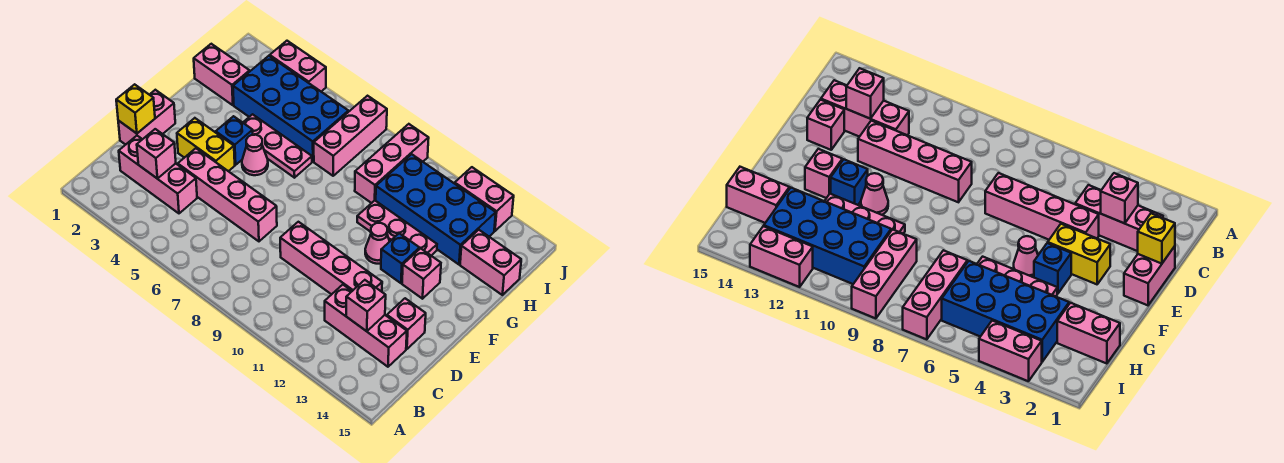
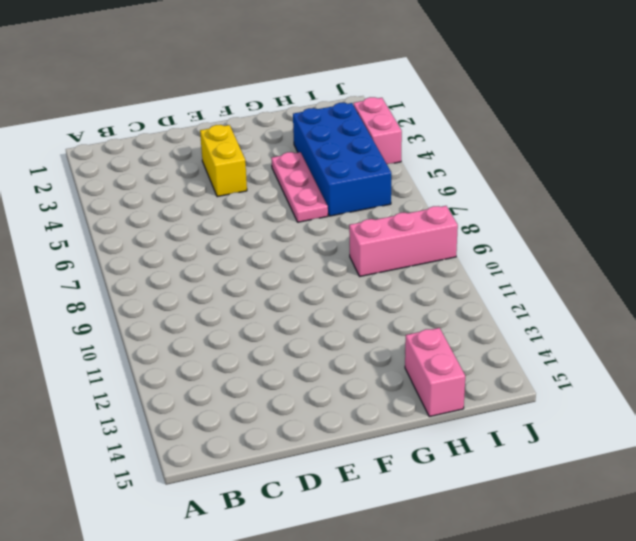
none -> pink brick C2:C4 level 1
none -> pink brick C12:C14 level 1
none -> pink brick D1:E1 level 1

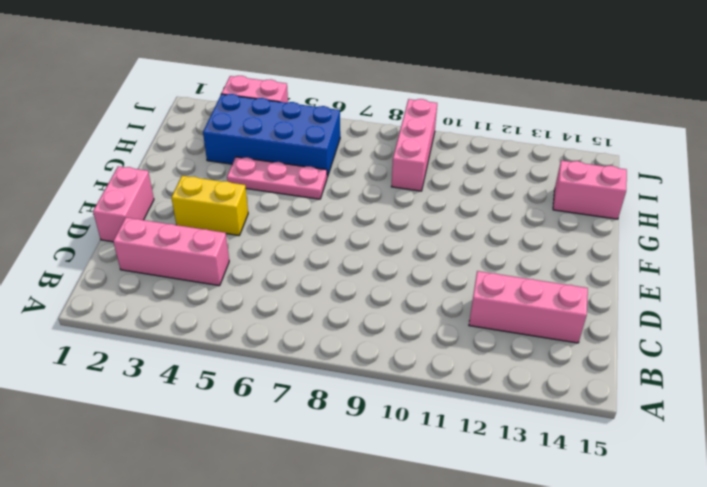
none -> pink brick D4:D7 level 1
none -> pink brick D9:D12 level 1
none -> pink brick D14 level 1

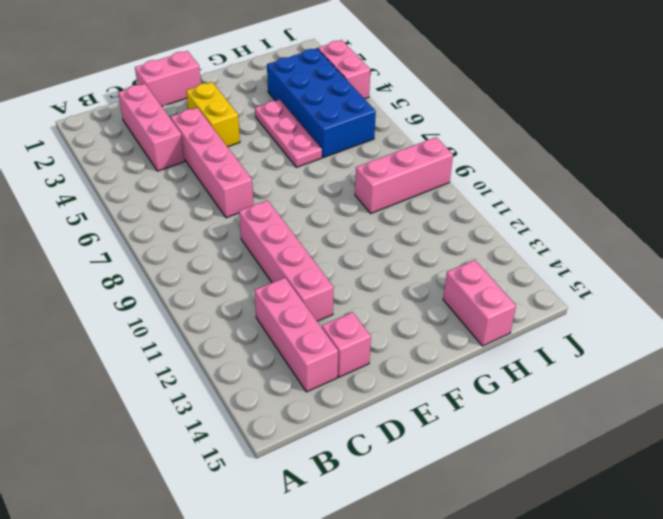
none -> blue brick F4 level 1
none -> pink cone F5 level 1
none -> pink cone F11 level 1

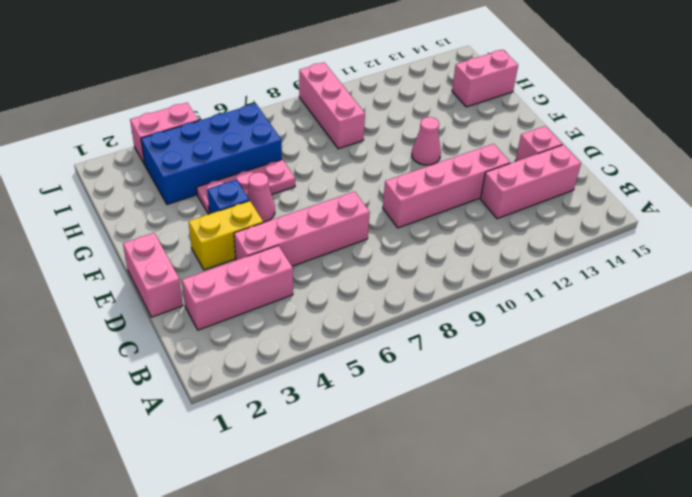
none -> blue brick F12 level 1
none -> pink brick F13 level 1
none -> pink plate G10:G12 level 1

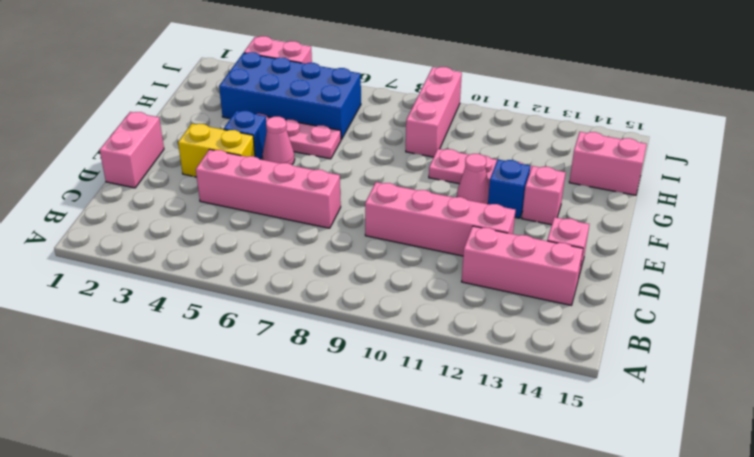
none -> pink brick C2:C4 level 1
none -> pink brick H1:H2 level 1
none -> pink brick H7:J7 level 1

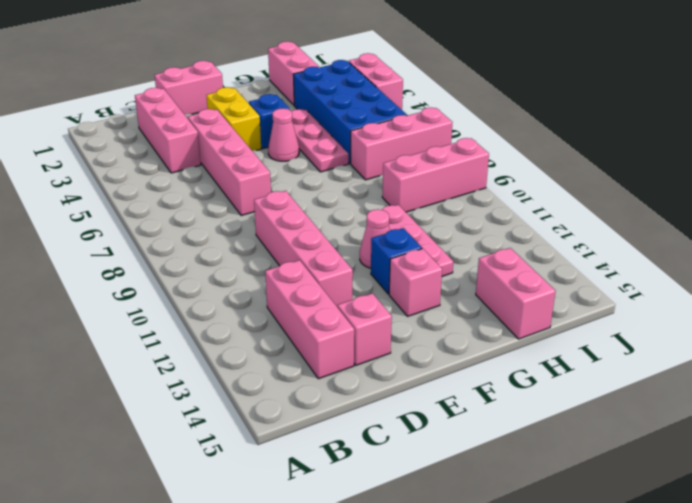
none -> blue brick H10:I13 level 1
none -> pink brick J12:J13 level 1
none -> pink brick C3 level 2

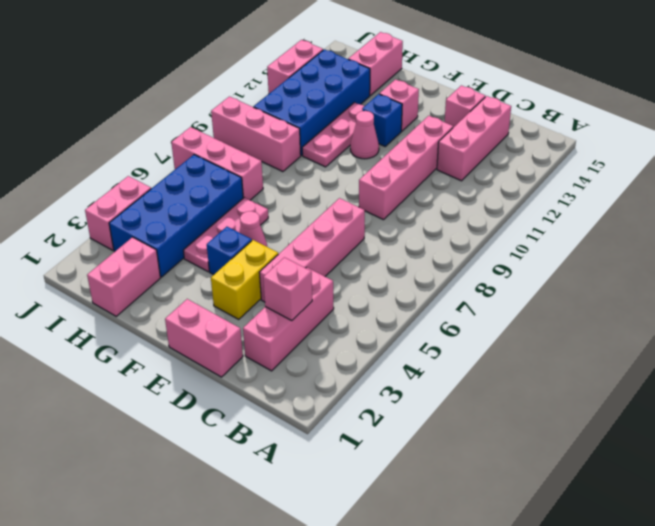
none -> pink brick C13 level 2
none -> yellow brick D1 level 2

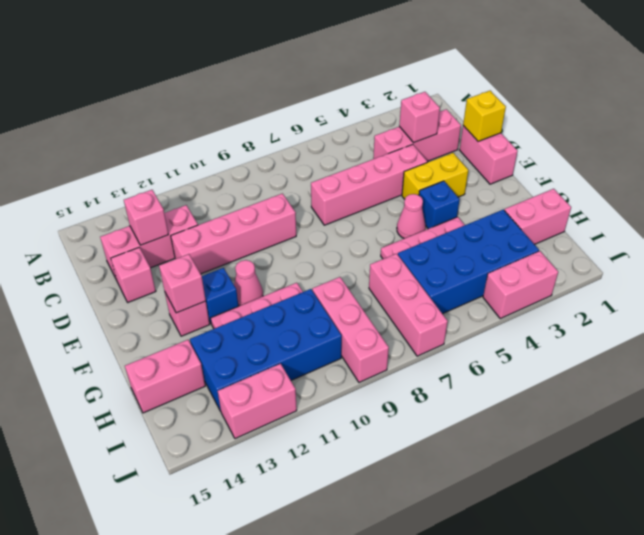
pink brick F13 level 2 -> none

